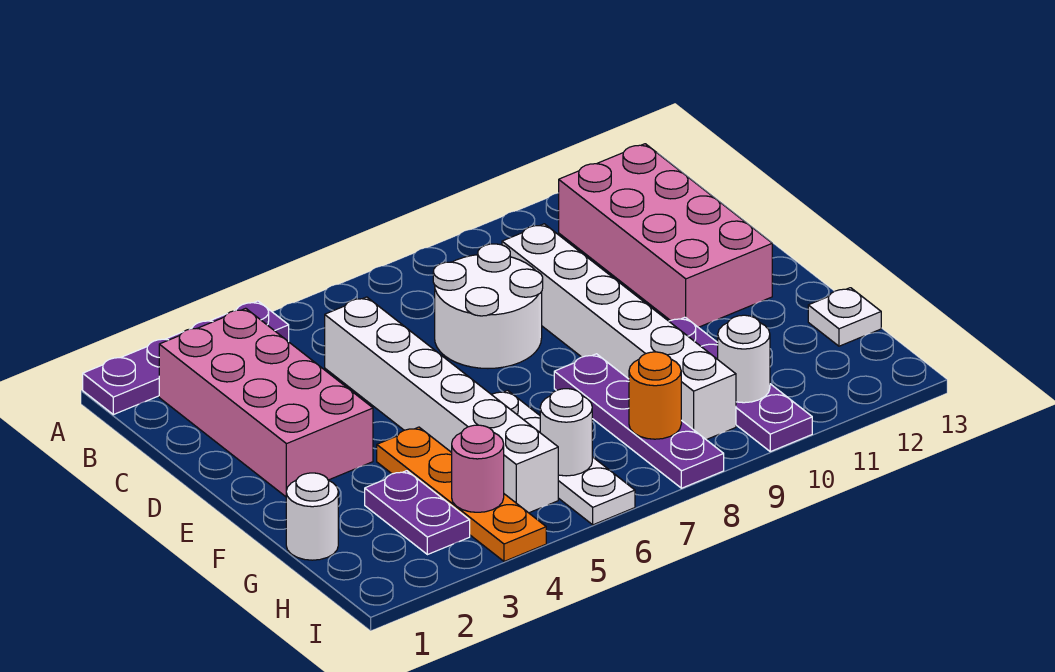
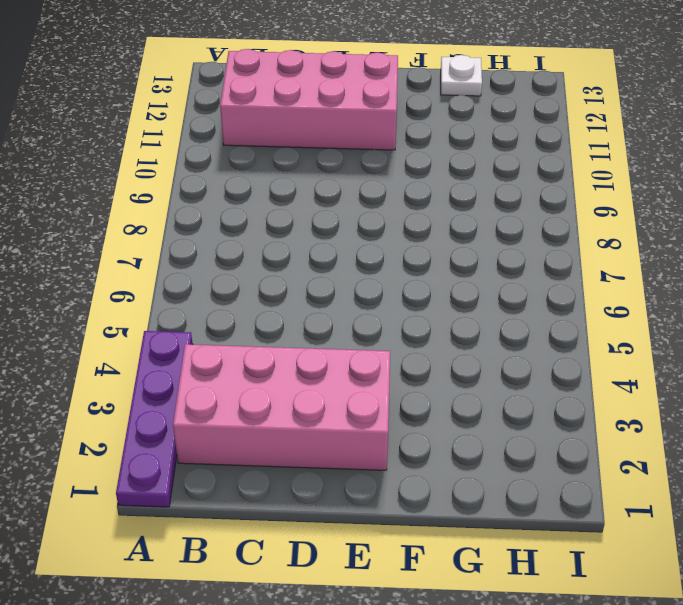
none -> white brick C5:H5 level 1
none -> white round brick C7:D8 level 1
none -> white brick C9:H9 level 1

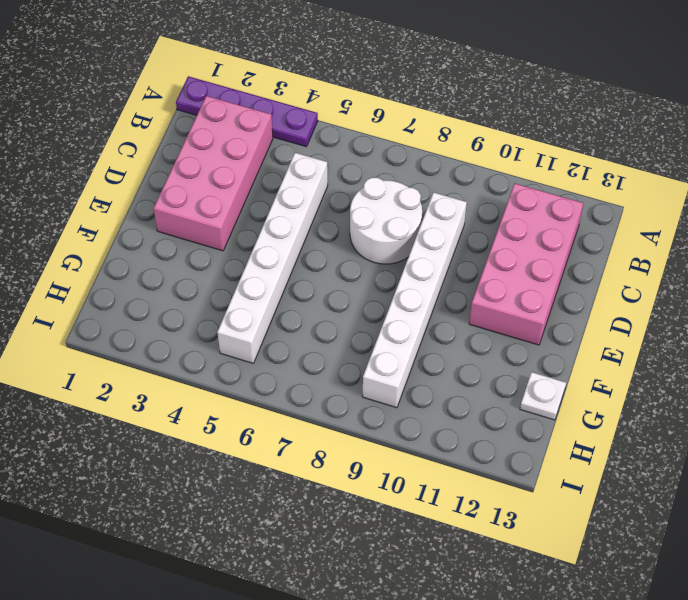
none -> orange plate F4:I4 level 1
none -> white plate F6:I6 level 1
none -> purple plate F8:I8 level 1

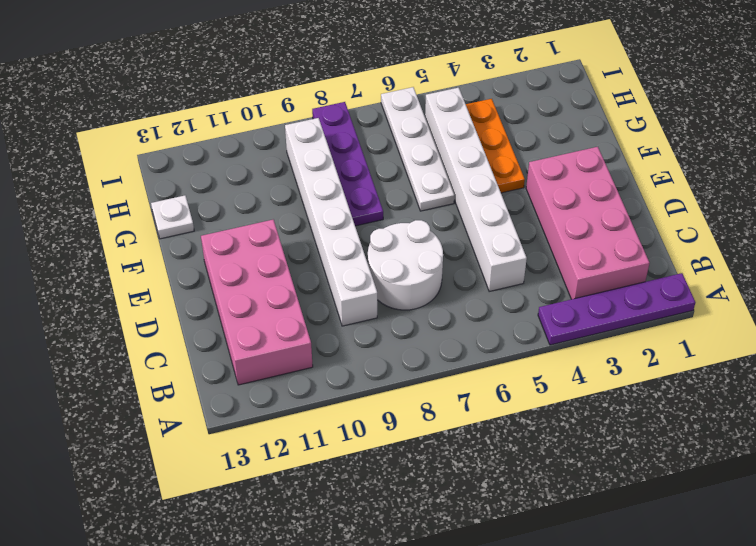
orange plate F4:H4 level 1 -> orange plate F4:I4 level 1
none -> purple plate F10:I10 level 1
none -> white round brick G1 level 1
none -> purple plate G3:H3 level 1

